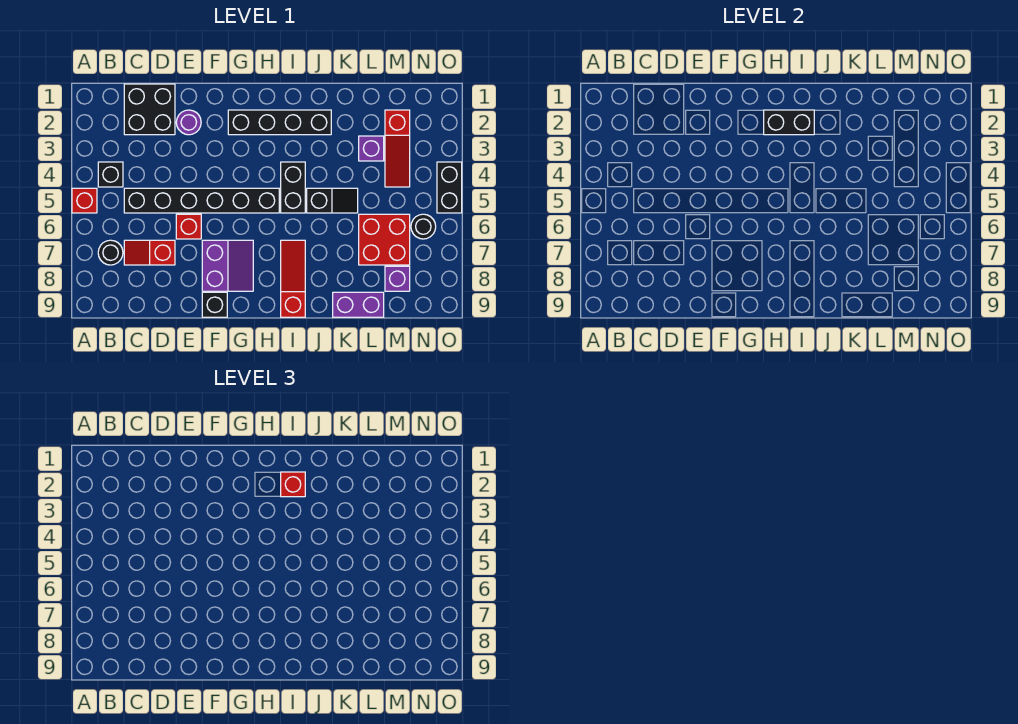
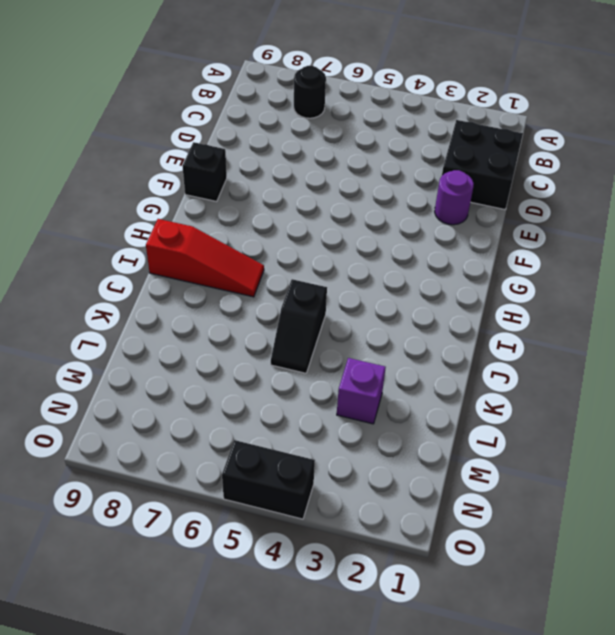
none -> red brick A5 level 1
none -> black brick B4 level 1
none -> black brick C5:H5 level 1

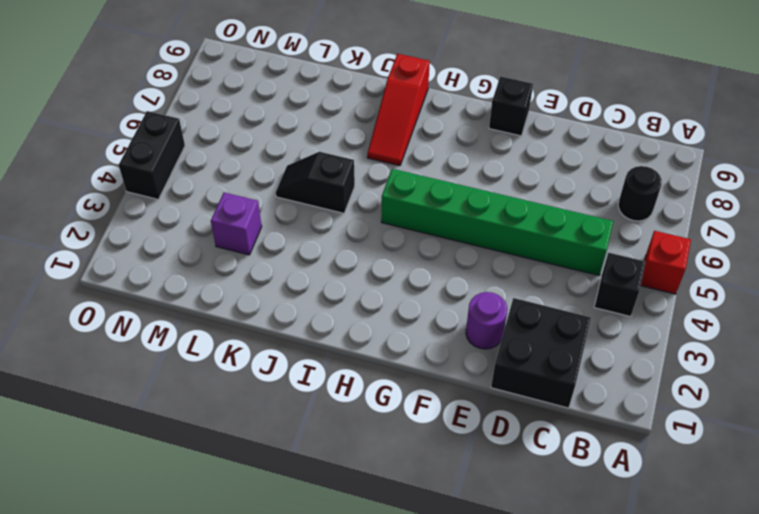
green brick C5:H5 level 1 -> black brick C5:H5 level 1
none -> red slope C7:D7 level 1 top D
none -> red brick E6 level 1
none -> purple slope F7:G8 level 1 top F

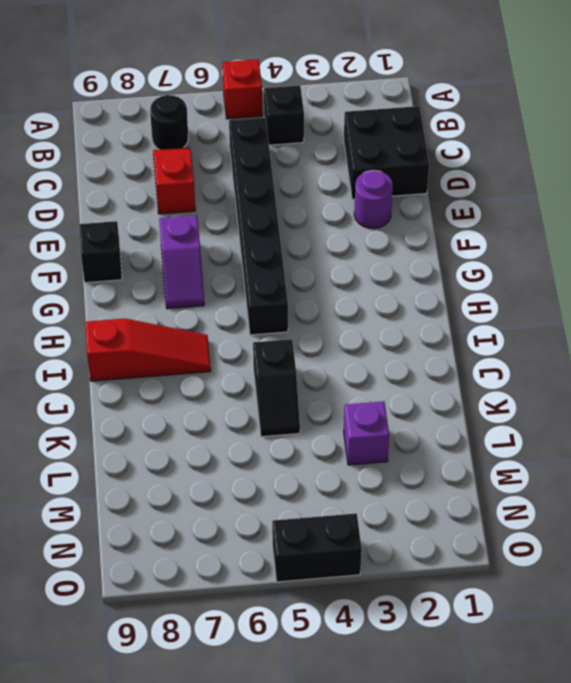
purple slope F7:G7 level 1 top F -> purple slope F7:G8 level 1 top F
none -> red brick E6 level 1
none -> black brick G2:J2 level 1
none -> black brick I4:I5 level 1

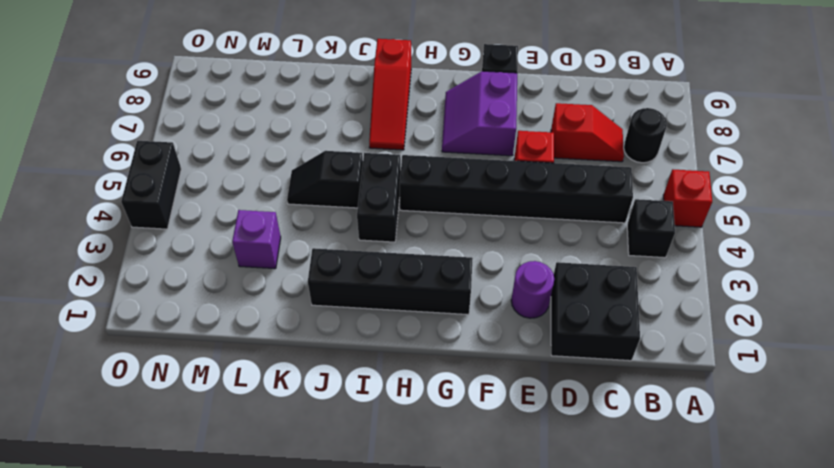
none -> purple brick K9:L9 level 1
none -> red brick L6:M7 level 1
none -> red slope M2:M4 level 1 top 2

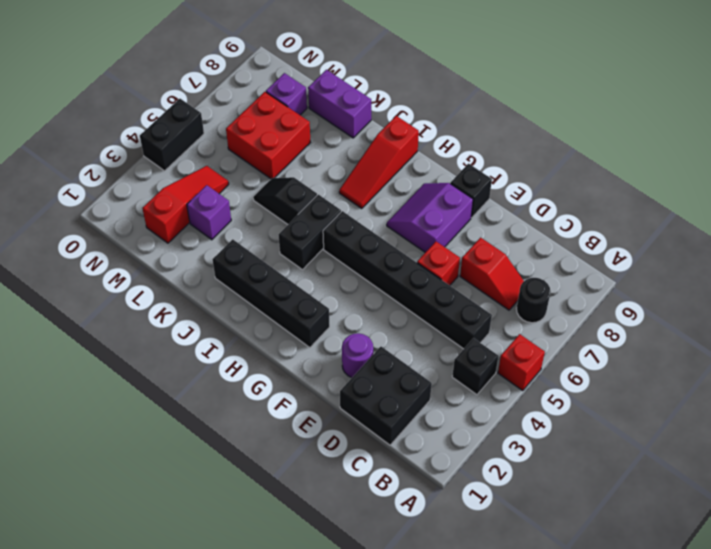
none -> black round brick N6 level 1
none -> black brick H2:I2 level 2
none -> red brick I2 level 3

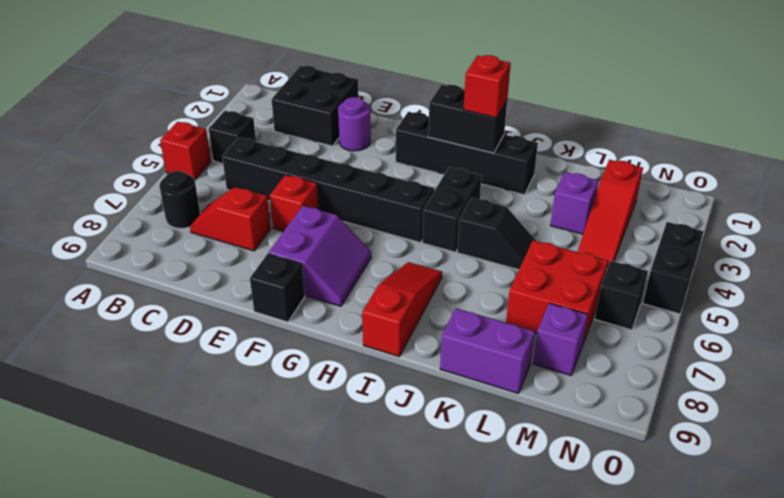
black brick N6 level 1 -> black round brick N6 level 1

